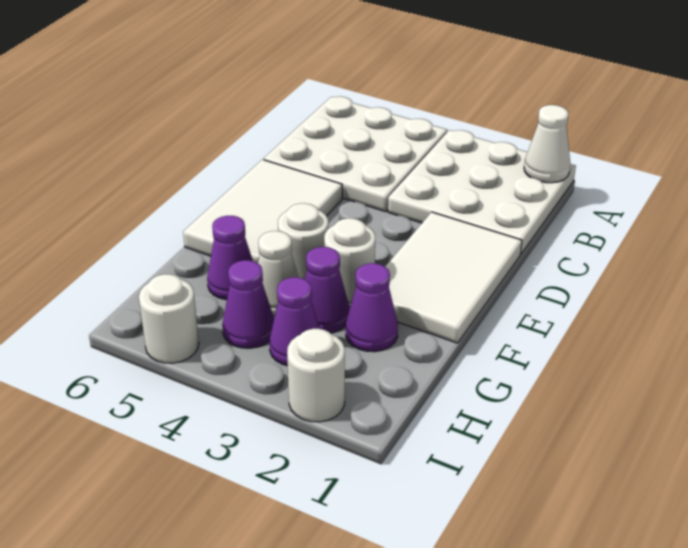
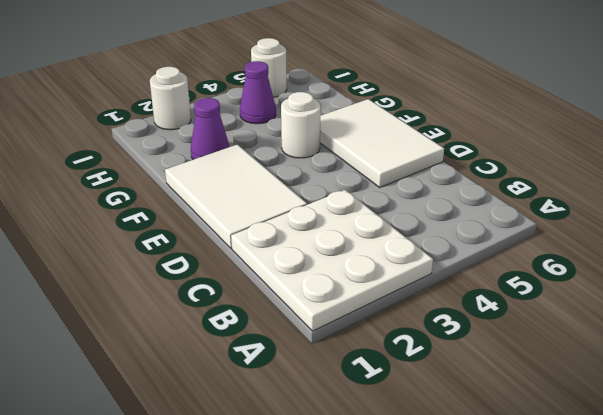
none -> white plate A4:C6 level 1
none -> white round brick F3 level 1
none -> purple cone G3 level 1

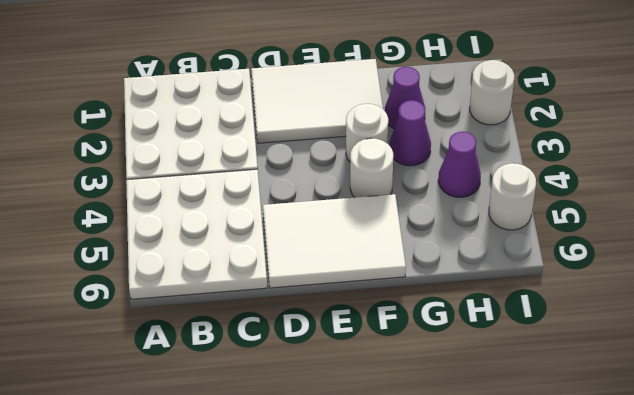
none -> white cone G4 level 1
none -> purple cone G5 level 1
none -> purple cone H3 level 1

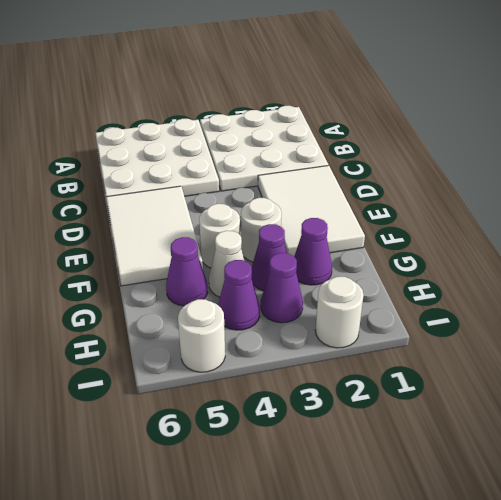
none -> white cone A1 level 2

